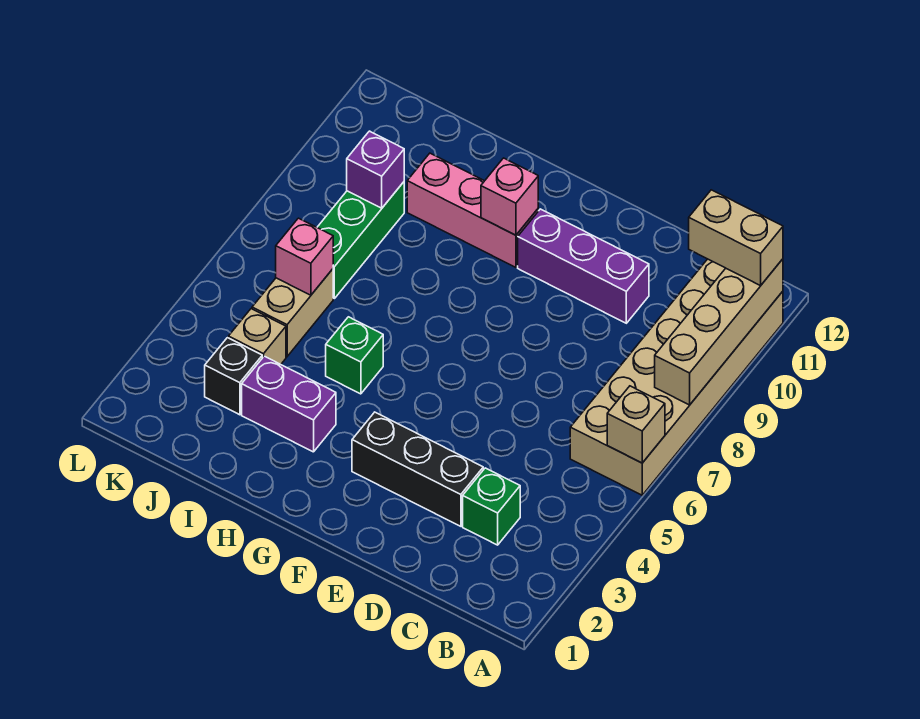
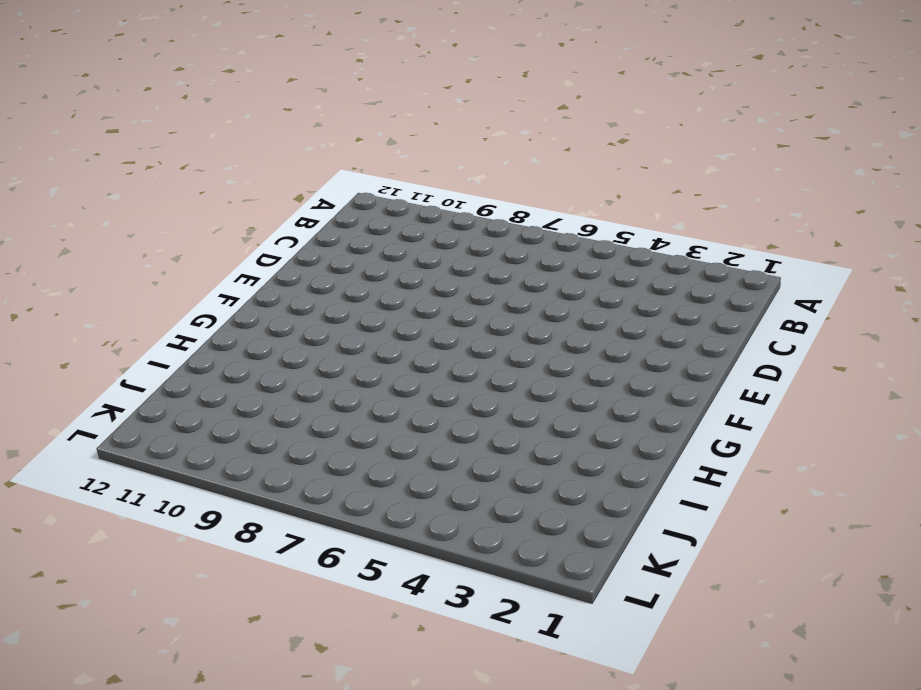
none -> tan brick A6:B11 level 1
none -> green brick C3 level 1
none -> black brick D3:F3 level 1

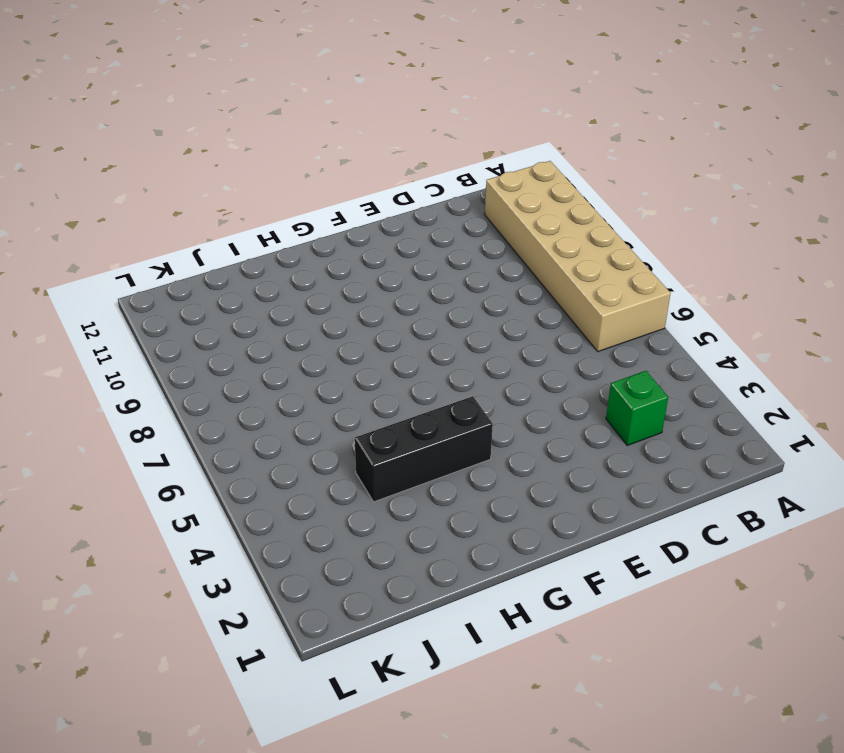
black brick G4:I4 level 1 -> black brick D3:F3 level 1
none -> purple brick D10:F10 level 1
none -> pink brick G10:I10 level 1
none -> purple brick H3:I3 level 1

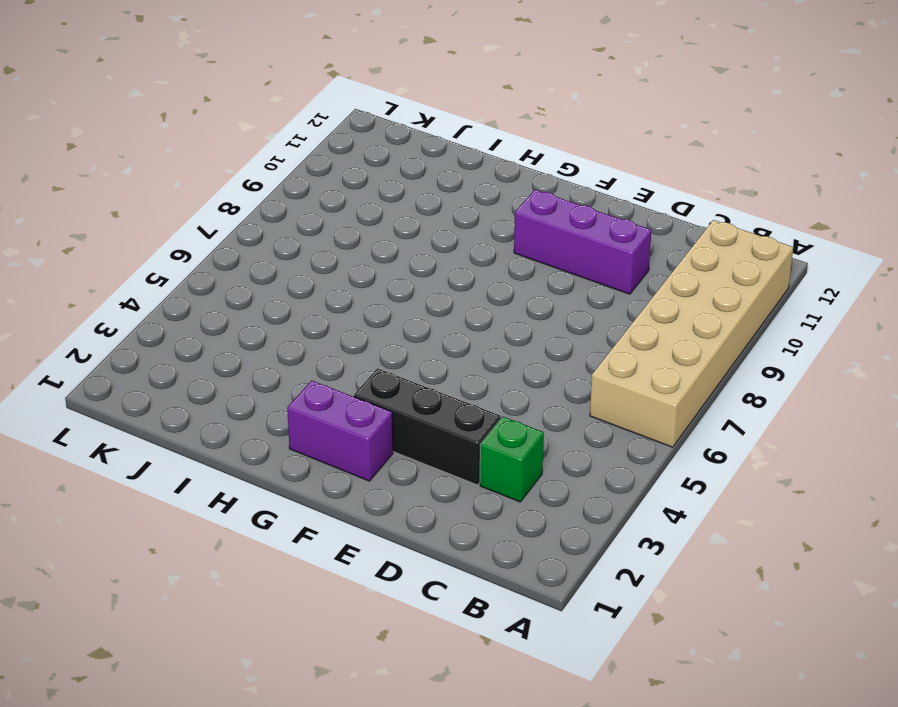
purple brick F2:G2 level 1 -> purple brick H3:I3 level 1
none -> pink brick G10:I10 level 1
none -> green brick H5 level 1
none -> black brick J3 level 1

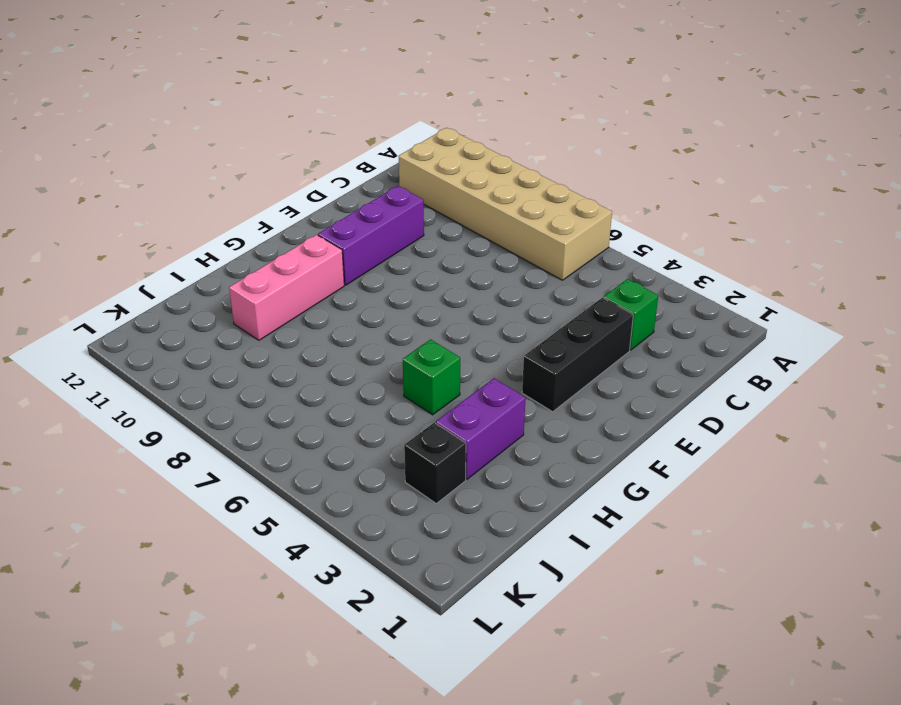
none -> tan brick J4 level 1
none -> tan brick J5:J6 level 1
none -> green brick J7:J9 level 1

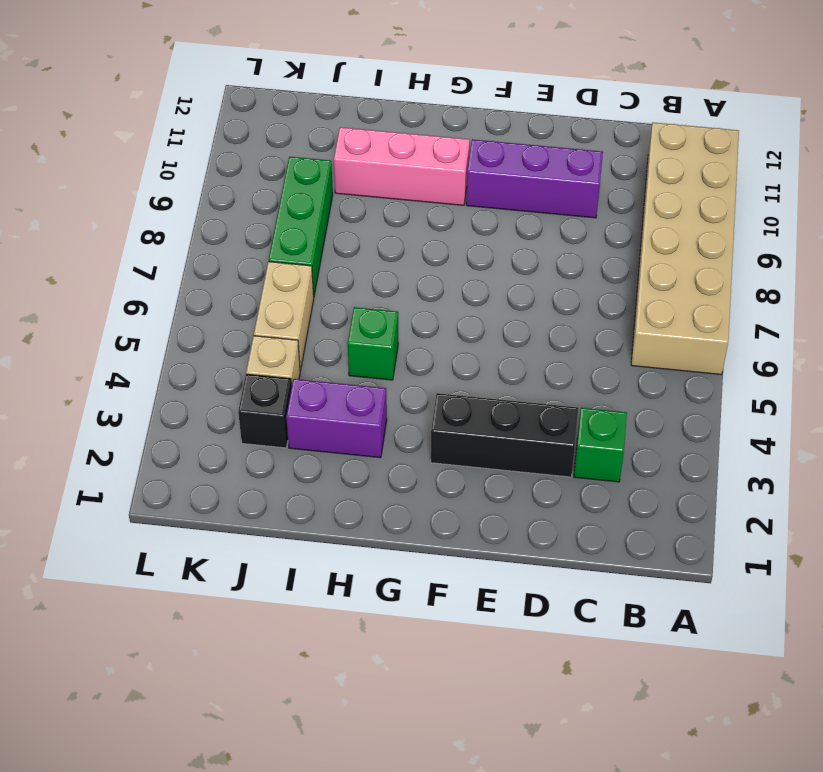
none -> tan brick A6 level 2
none -> tan brick A8:A11 level 2
none -> pink brick G10 level 2

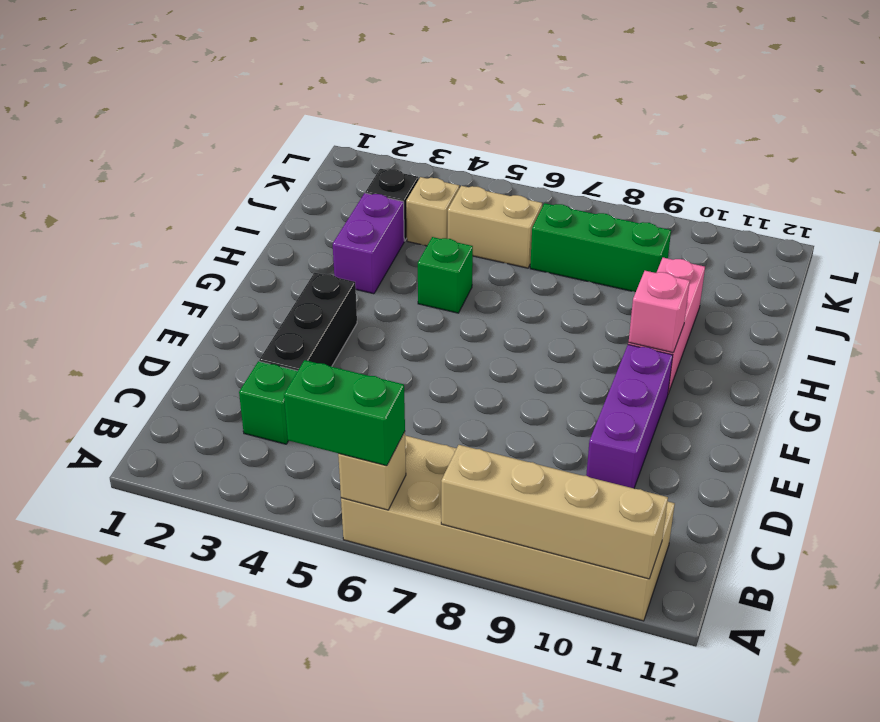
green brick A5:A6 level 3 -> none
none -> pink brick J6 level 2
none -> purple brick J9 level 2
none -> tan brick A11:B11 level 3

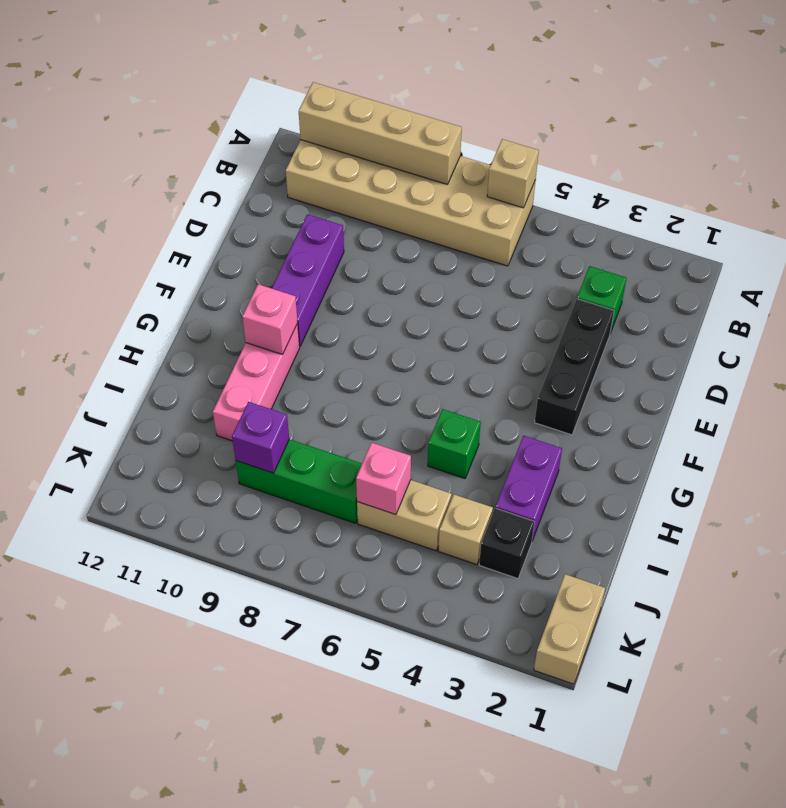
tan brick K1:L1 level 1 -> tan brick A11:B11 level 3

